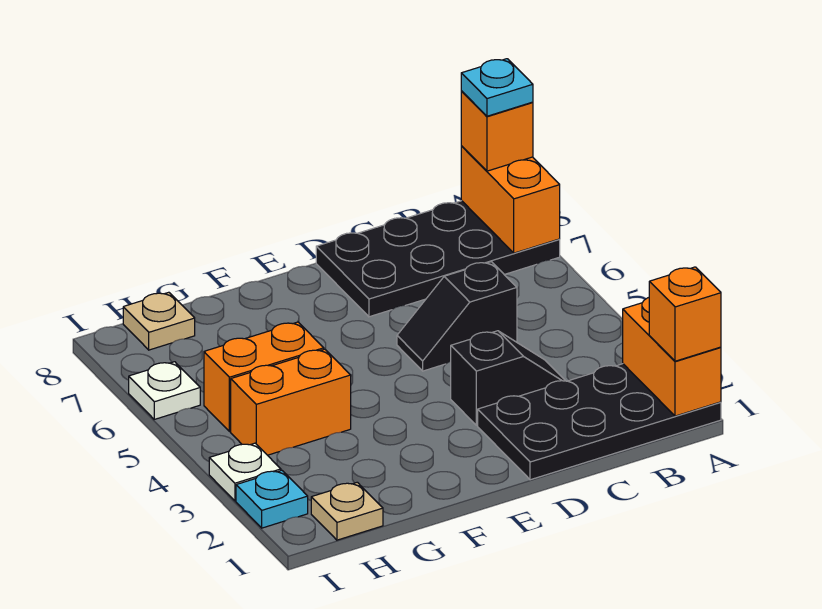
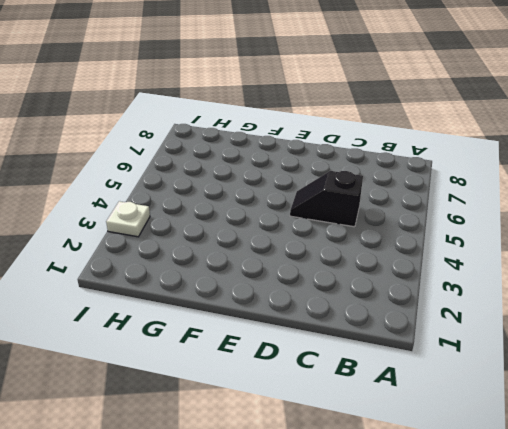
none -> black plate A1:D2 level 1
none -> black plate A7:D8 level 1
none -> black slope C3:D3 level 1 top D

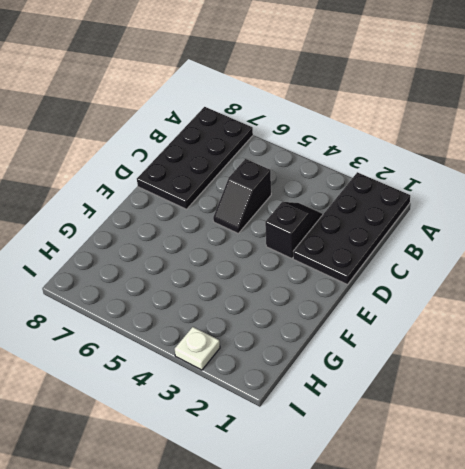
none -> orange brick G4:H4 level 1
none -> orange brick G5:H5 level 1
none -> tan plate H1 level 1

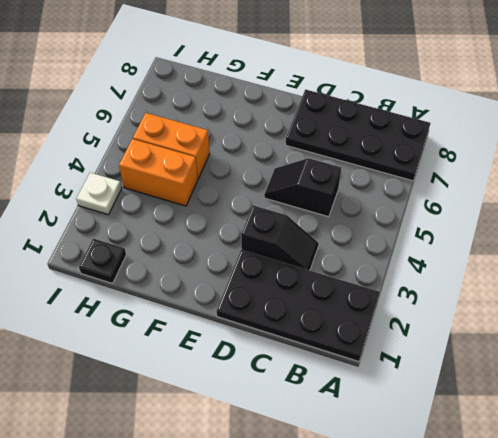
black plate H1 level 1 -> tan plate H1 level 1
none -> tan plate H8 level 1
none -> cyan plate I2 level 1
none -> white plate I6 level 1

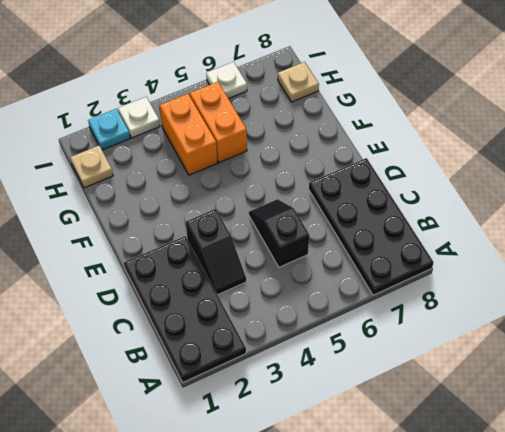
none -> orange brick A1:A2 level 2
none -> orange brick A7:A8 level 2
none -> orange brick A1 level 3

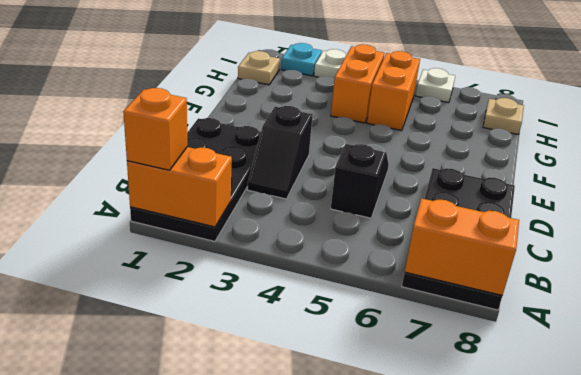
none -> orange brick A8 level 3
none -> cyan plate A8 level 4

